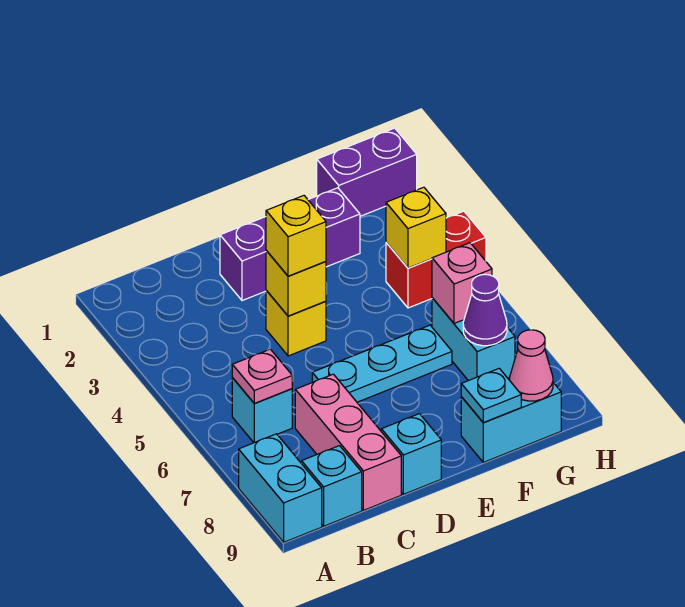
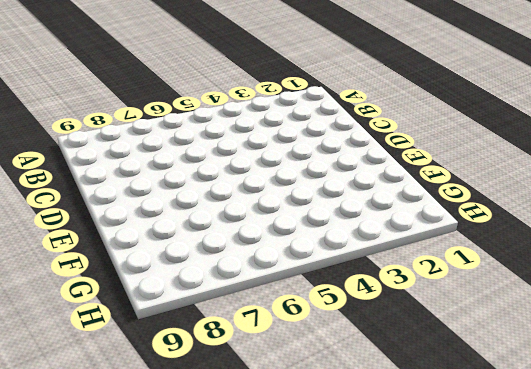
none -> cyan brick A8:A9 level 1
none -> cyan brick B6 level 1
none -> cyan brick B9 level 1

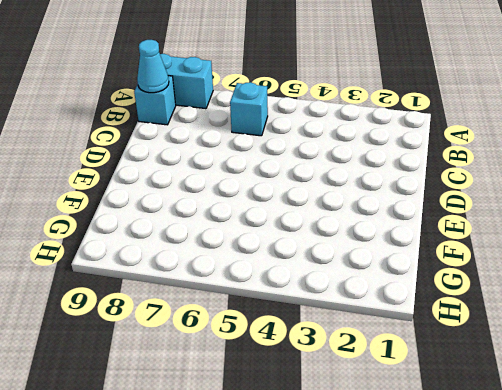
cyan cone B9 level 2 -> none
none -> pink brick C7:C9 level 1
none -> purple brick D2:F2 level 1
none -> yellow brick D4 level 1

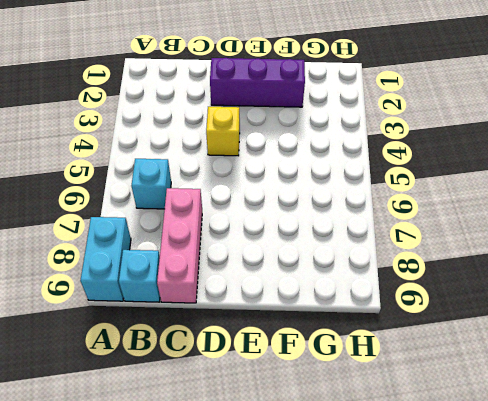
none -> cyan plate D6:F6 level 1
none -> cyan brick D9 level 1
none -> cyan brick F9:G9 level 1

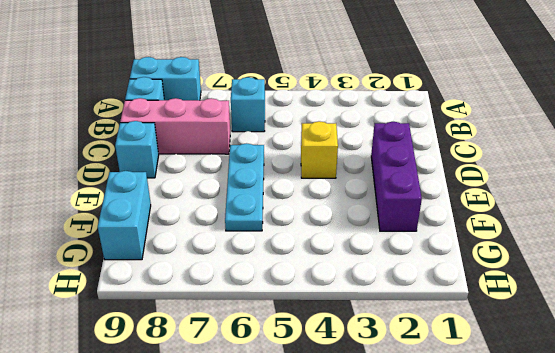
none -> purple brick G1:H1 level 1
none -> red brick G4:H4 level 1
none -> cyan brick G6:G7 level 1

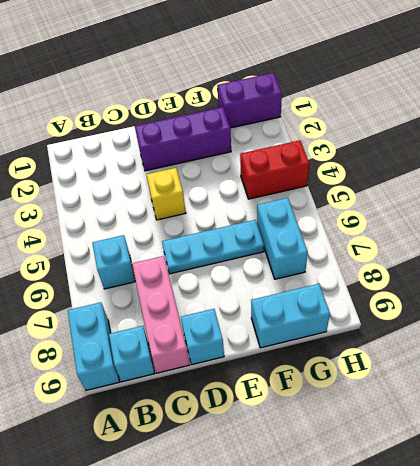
none -> pink plate B6 level 2
none -> yellow brick D4 level 2
none -> cyan plate F9 level 2

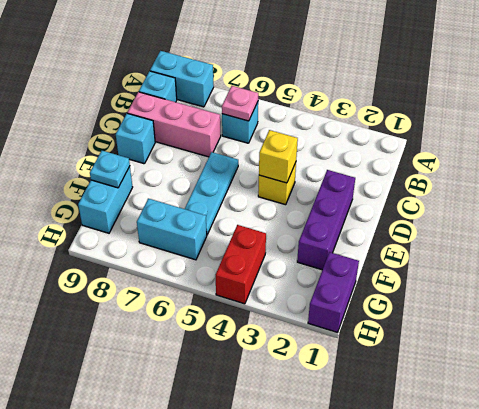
none -> yellow brick G4 level 2
none -> pink brick G6 level 2
none -> purple cone G7 level 2

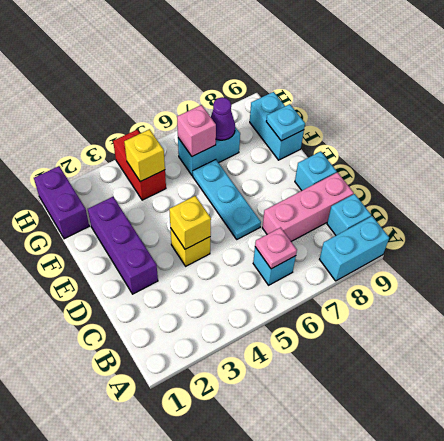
none -> pink cone G9 level 2
none -> yellow brick D4 level 3

